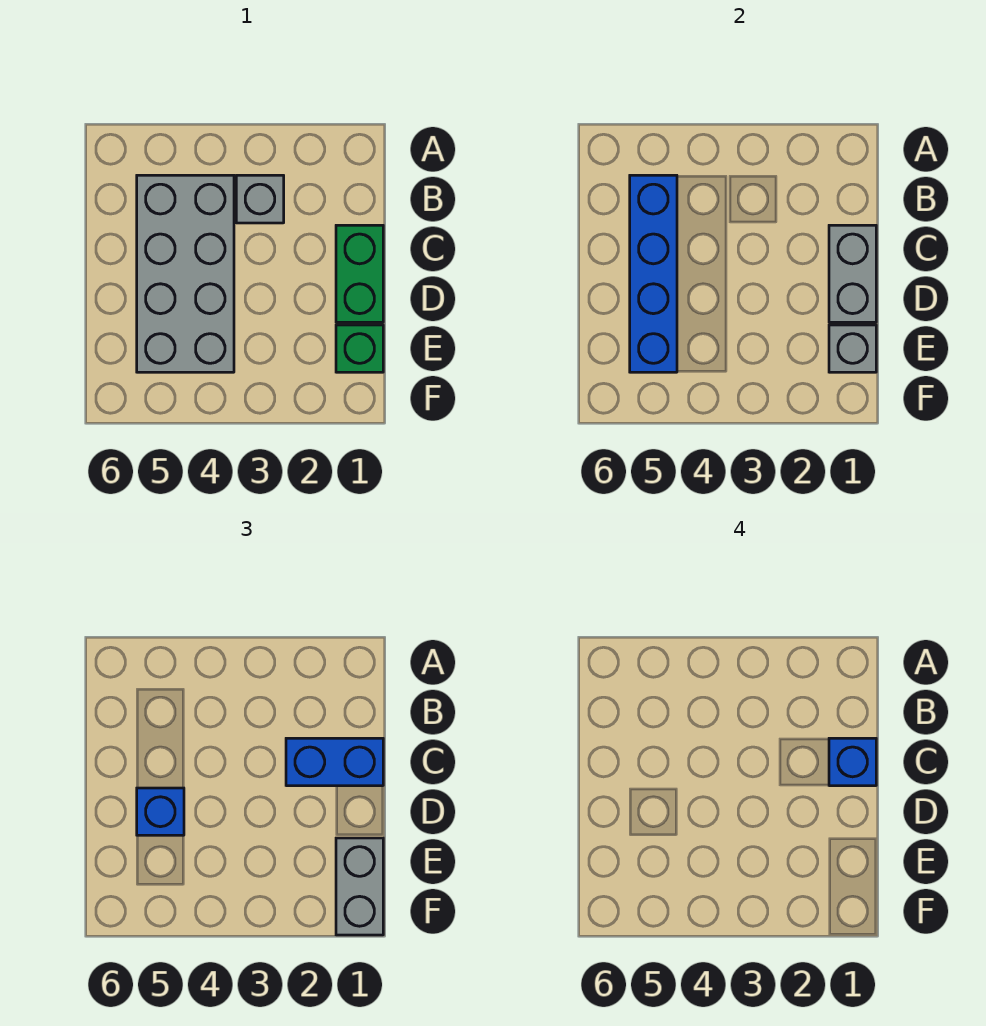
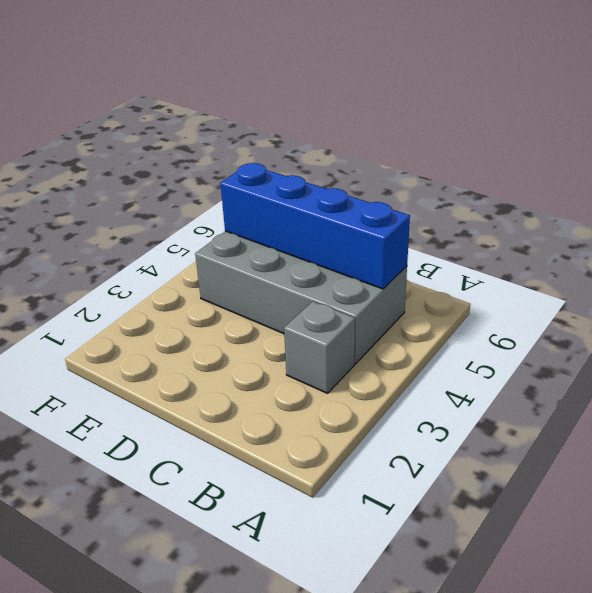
none -> green brick C1:D1 level 1
none -> green brick E1 level 1

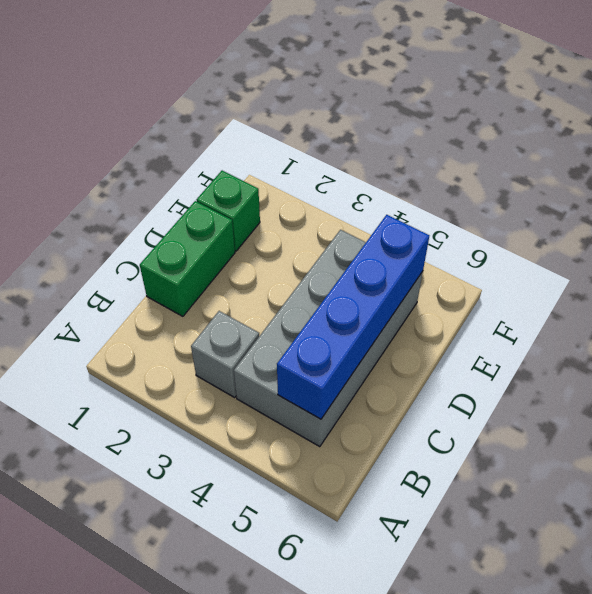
none -> grey brick C1:D1 level 2
none -> grey brick E1 level 2

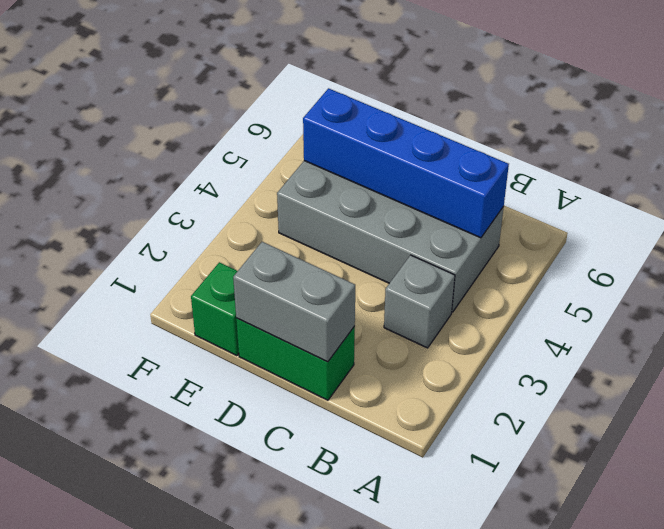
none -> grey brick E1 level 2
none -> blue brick C1:C2 level 3

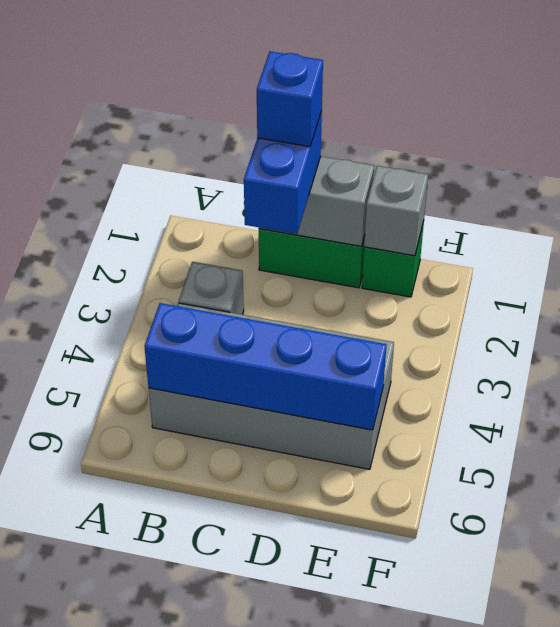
none -> blue brick D5 level 3
none -> grey brick E1:F1 level 3

